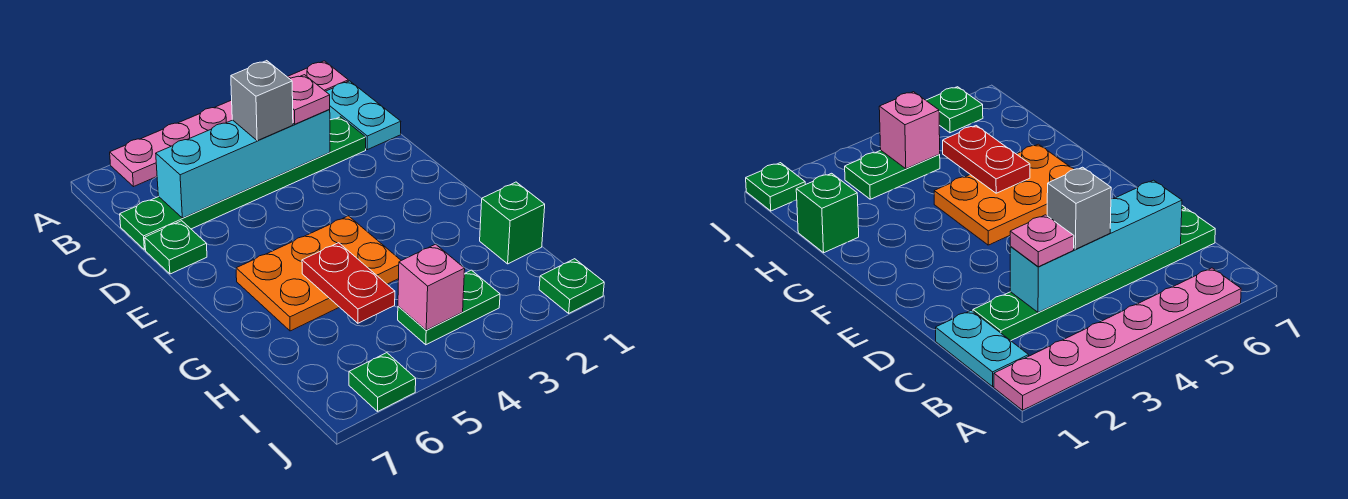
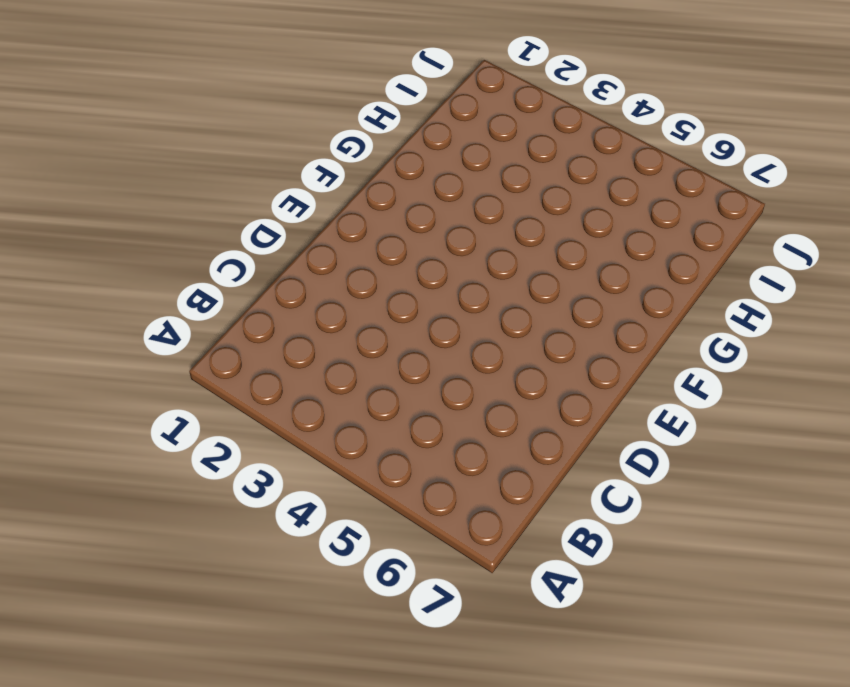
none -> pink plate A1:A6 level 1
none -> cyan plate B1:C1 level 1
none -> green plate C2:C7 level 1

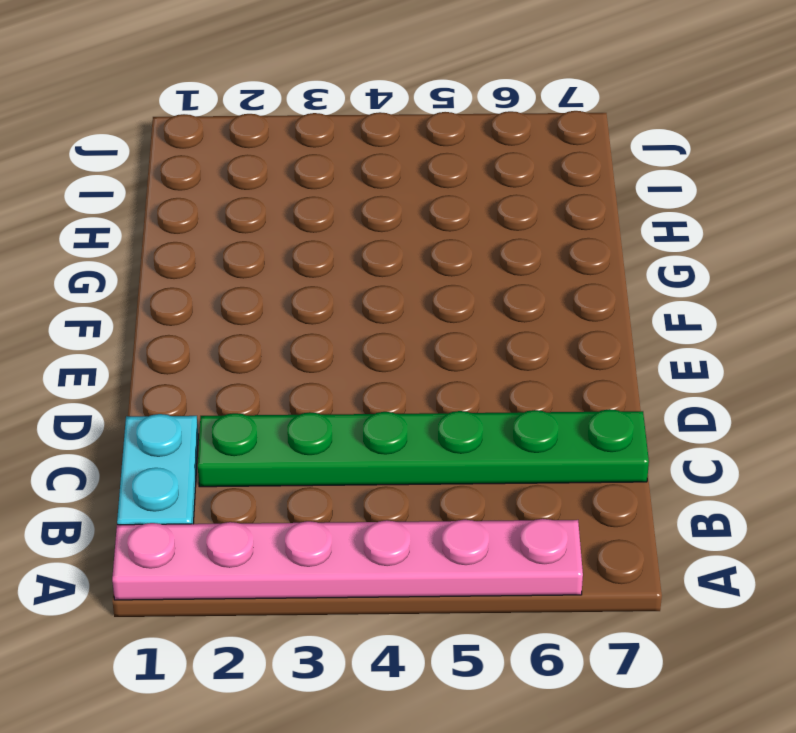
none -> green plate D7 level 1
none -> orange plate F4:G6 level 1
none -> green brick H1 level 1

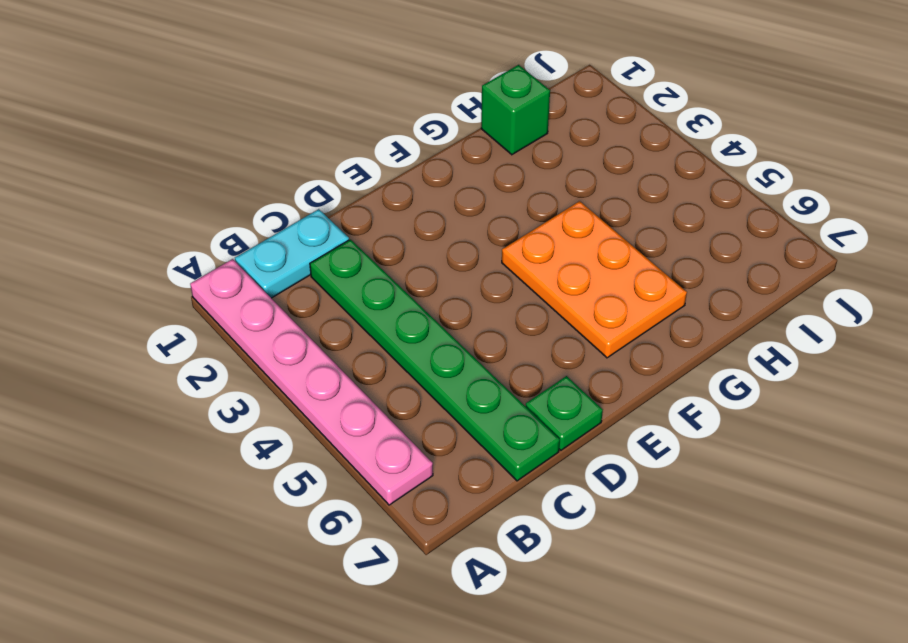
none -> green plate I3:I4 level 1
none -> green plate J1 level 1
none -> green plate J6 level 1

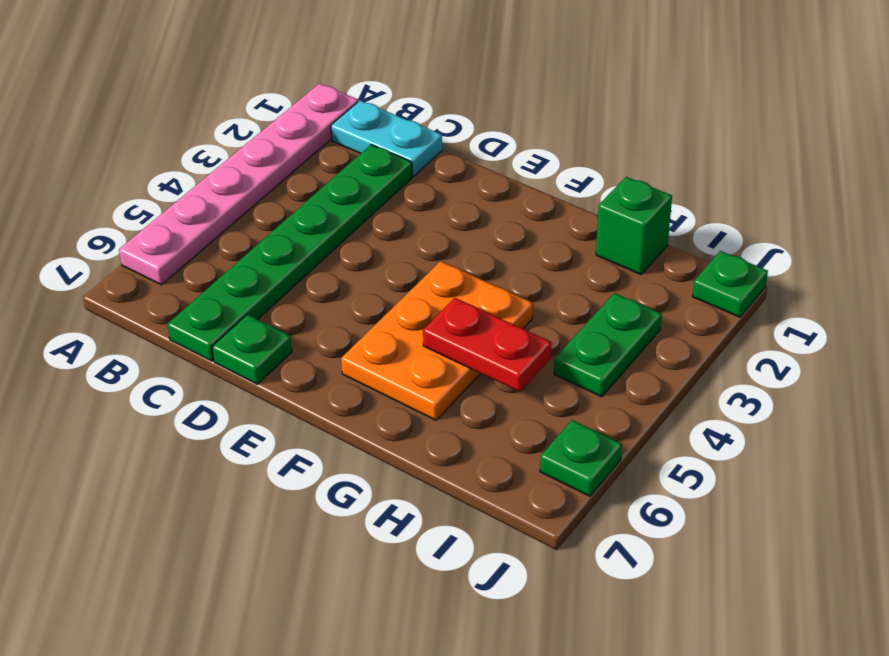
none -> cyan brick C3:C6 level 2
none -> pink brick I4 level 2
none -> pink plate C3 level 3

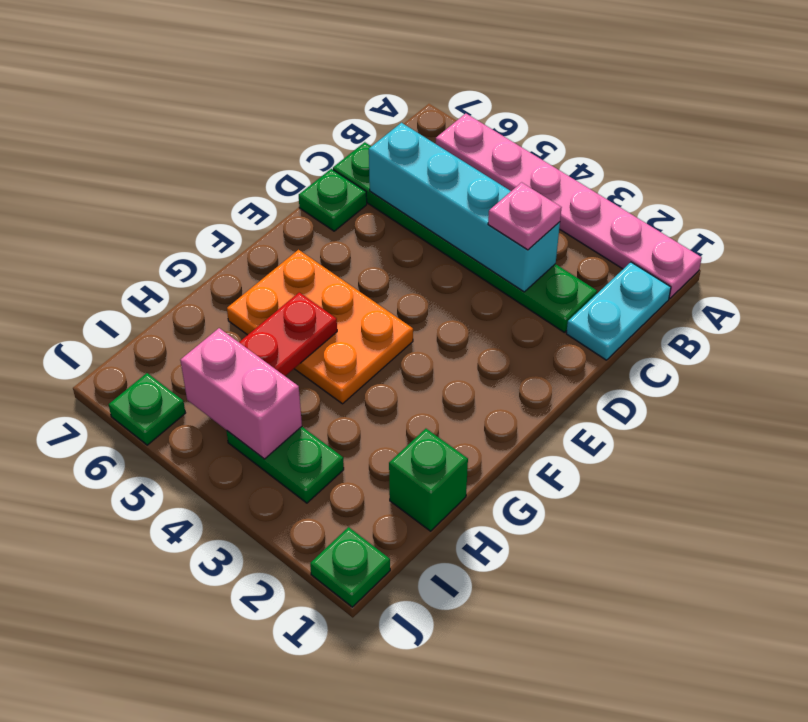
pink brick I4:I5 level 2 -> pink brick I4 level 2
none -> grey brick C4 level 3

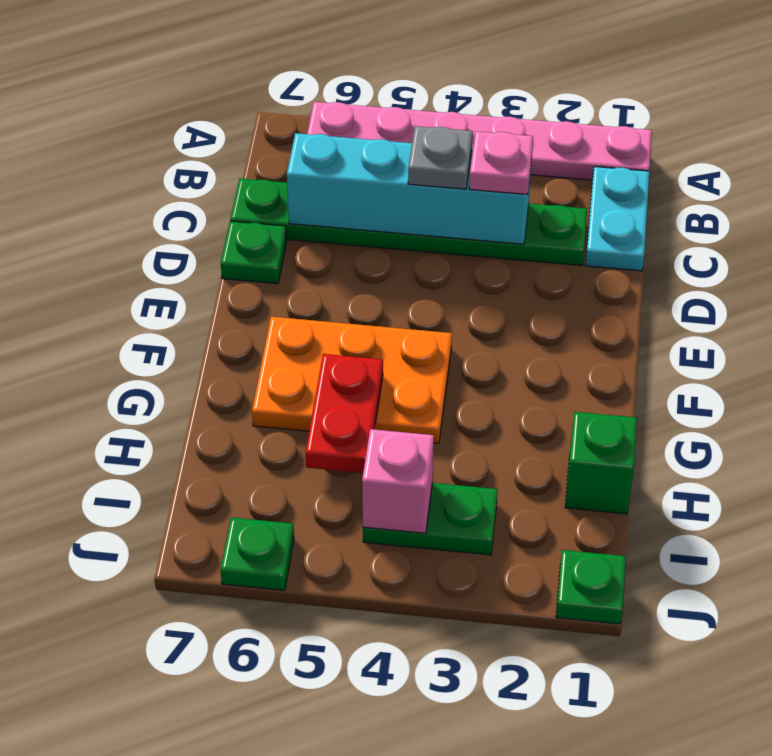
grey plate C4 level 3 -> grey brick C4 level 3

